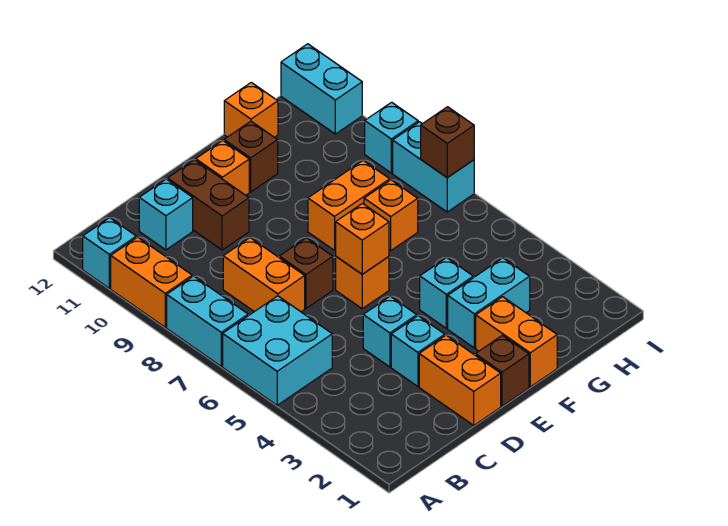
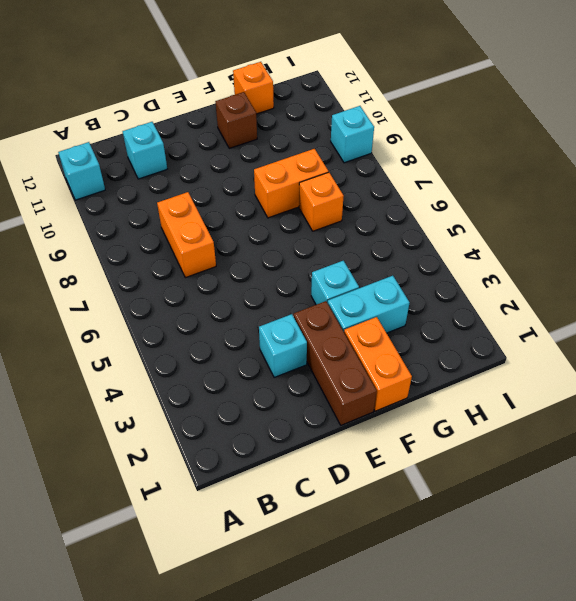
brown brick E1:E3 level 1 -> brown brick E1 level 1
none -> cyan brick A5:B6 level 1
none -> cyan brick A7:A8 level 1
none -> orange brick A9:A10 level 1

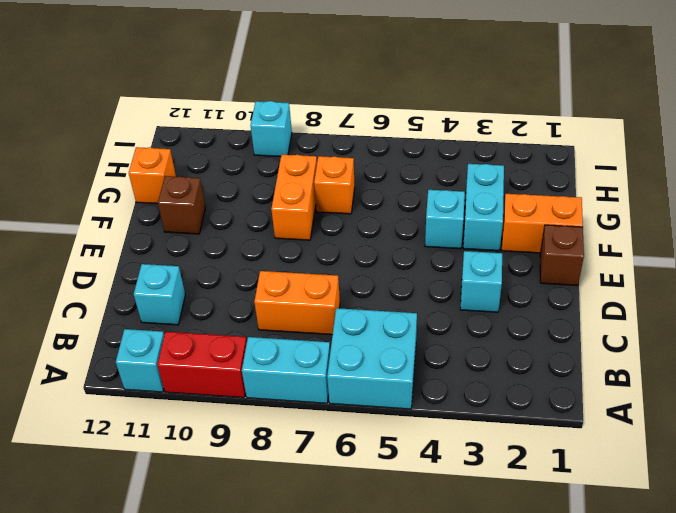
red brick A9:A10 level 1 -> orange brick A9:A10 level 1
none -> orange brick D1:D2 level 1
none -> cyan brick D4 level 1
none -> brown brick D7 level 1

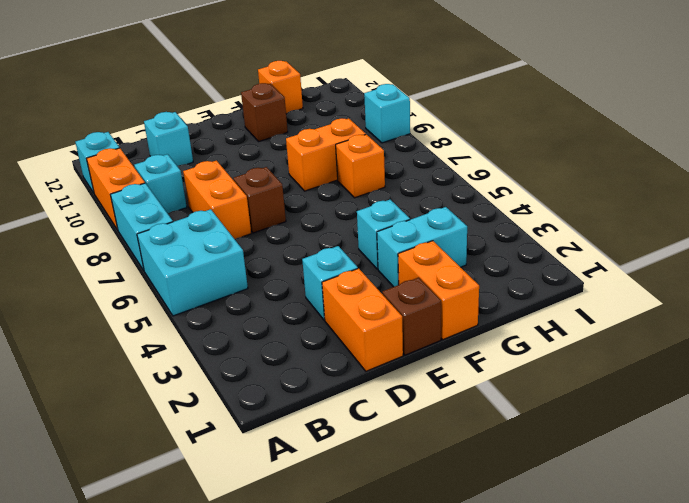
cyan brick B9 level 1 -> cyan brick D4 level 1
none -> brown brick D10:D11 level 1
none -> orange brick E6 level 1
none -> orange brick E11 level 1

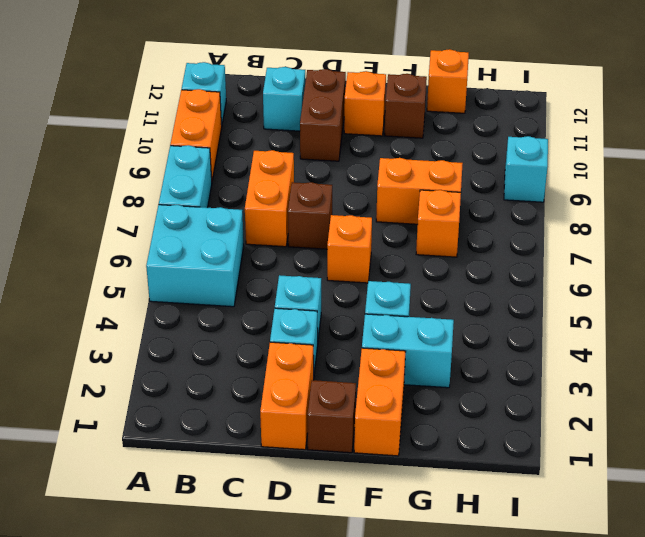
none -> cyan brick I7:I8 level 1
none -> cyan brick I11:I12 level 1
none -> orange brick E6 level 2

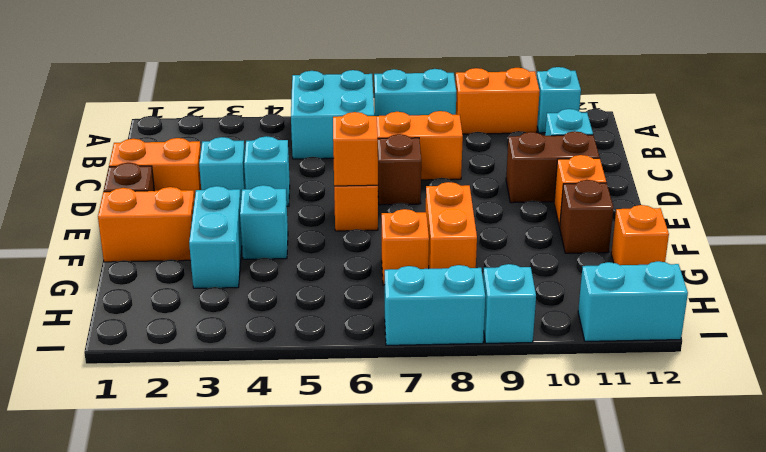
none -> brown brick I7 level 2

